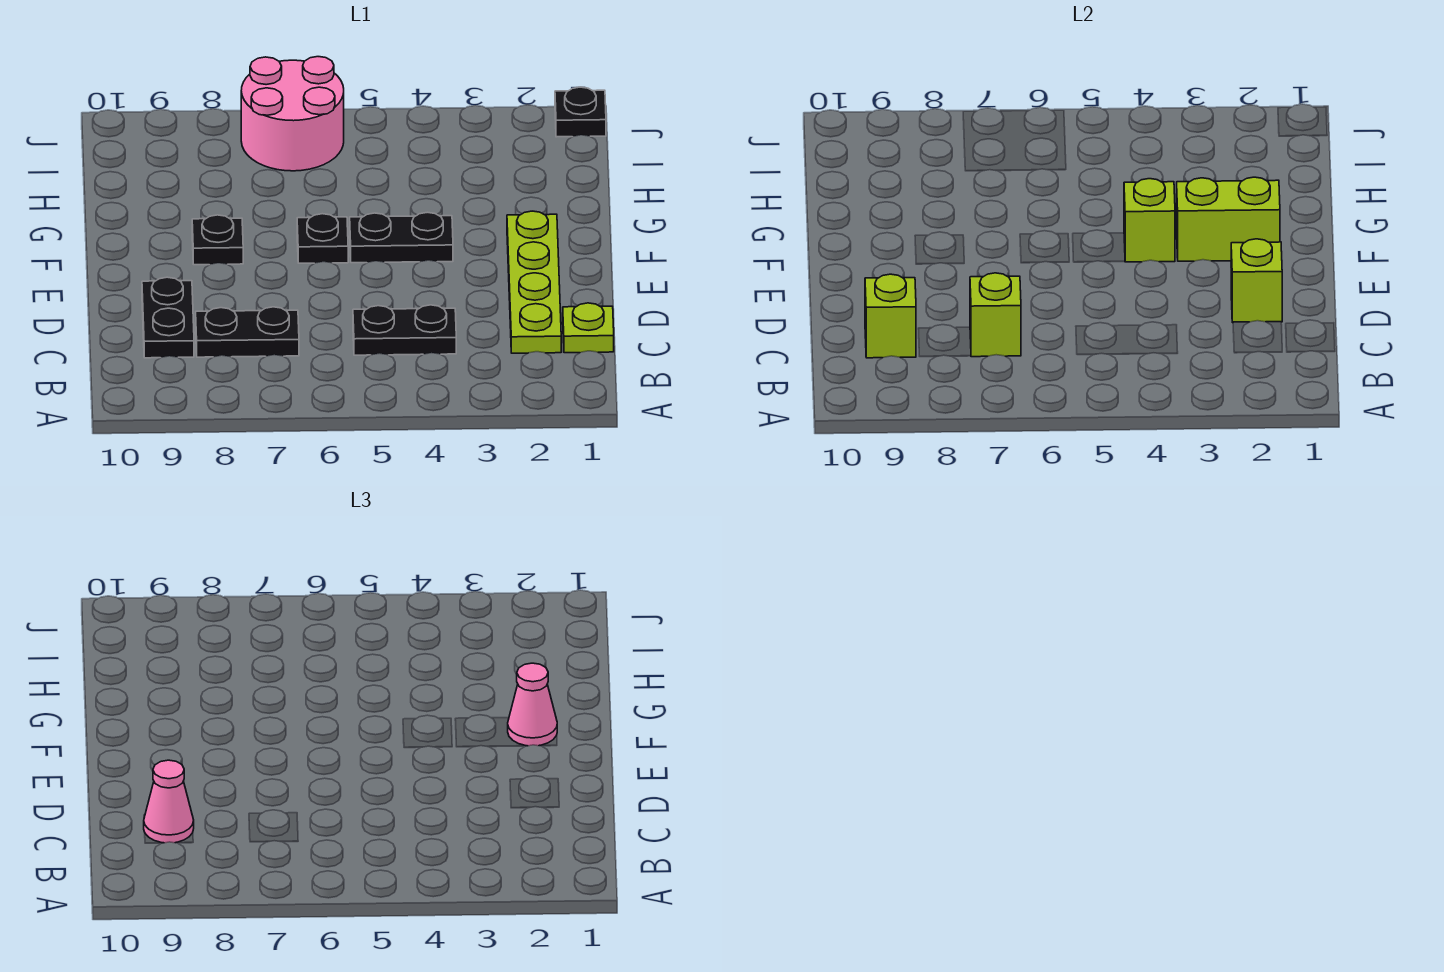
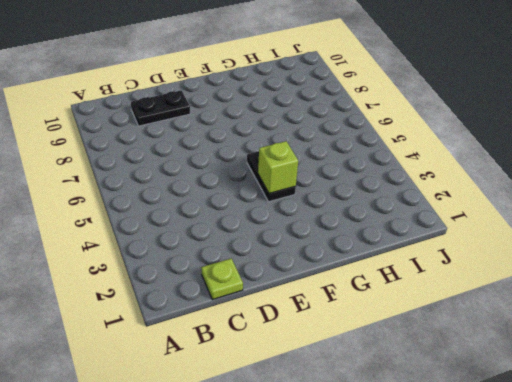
none -> lime plate C2:F2 level 1
none -> black plate C4:C5 level 1
none -> black plate C7:C8 level 1

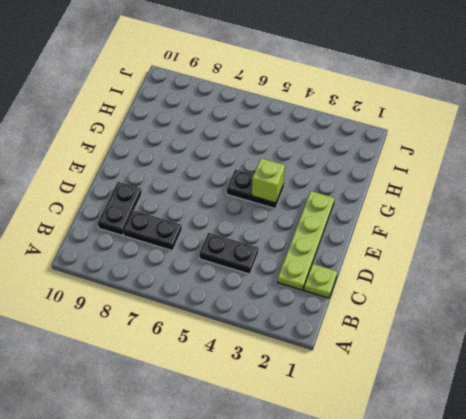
none -> black plate F6 level 1
none -> black plate F8 level 1
none -> pink round brick I6:J7 level 1

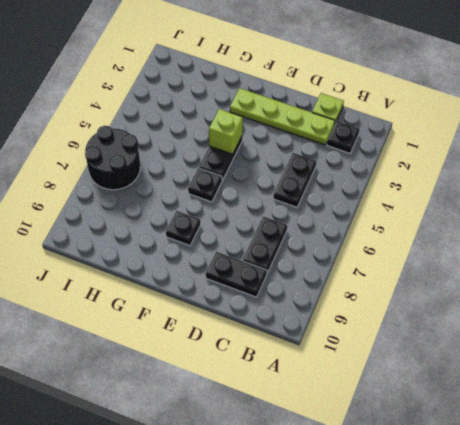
black plate B2 level 1 -> black plate J1 level 1
black round brick I6:J7 level 1 -> pink round brick I6:J7 level 1
none -> lime brick C7 level 2
none -> lime brick C9 level 2
none -> lime brick D2 level 2

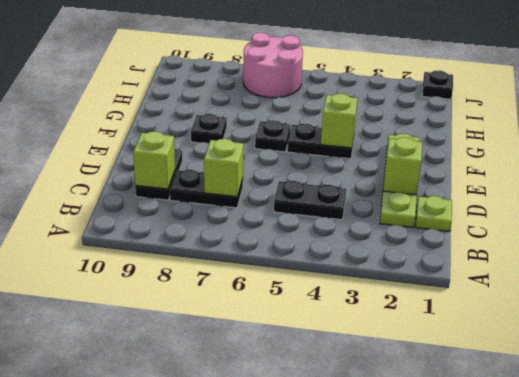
none -> lime brick F2:F3 level 2
none -> pink cone C9 level 3
none -> pink cone F2 level 3

